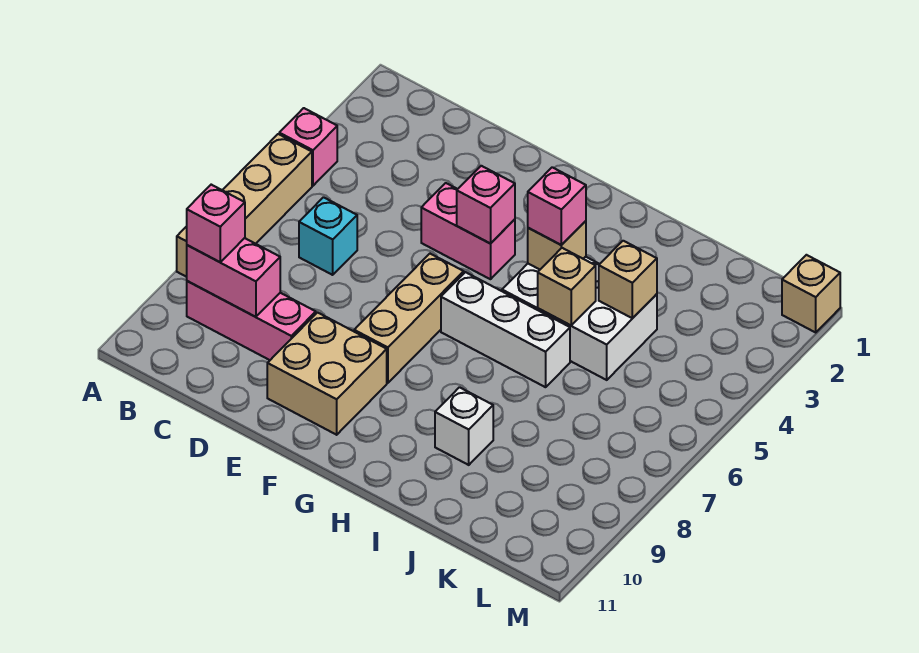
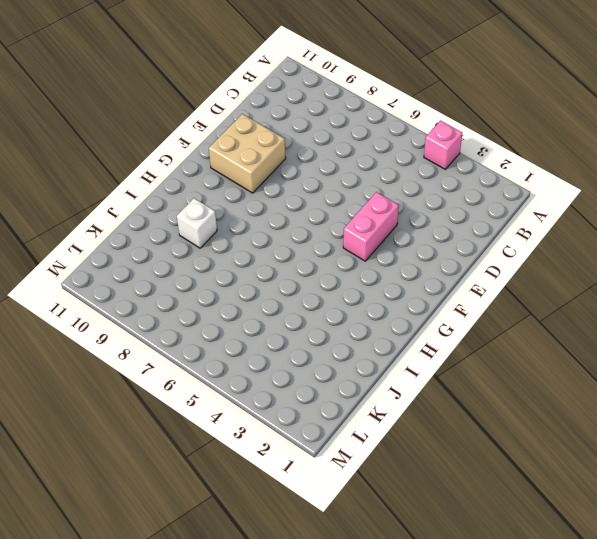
none -> tan brick A5:A8 level 1
none -> pink brick B9:D9 level 1
none -> cyan brick C6 level 1

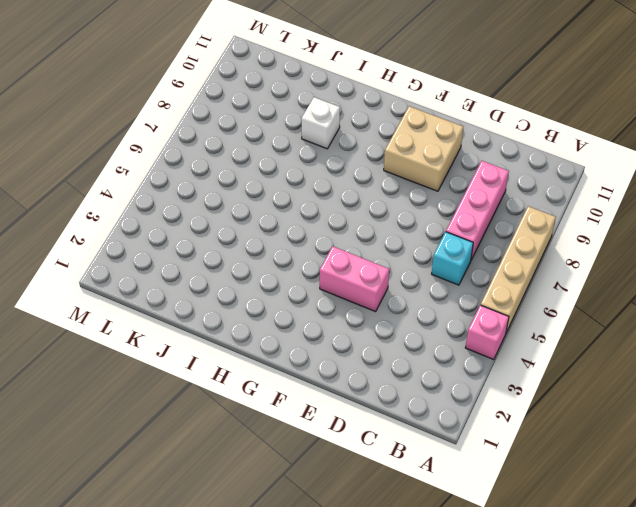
pink brick C7:C9 level 1 -> pink brick B9:D9 level 1
none -> tan brick F6:F8 level 1
none -> white brick G6:I6 level 1
none -> white brick H4:J5 level 1

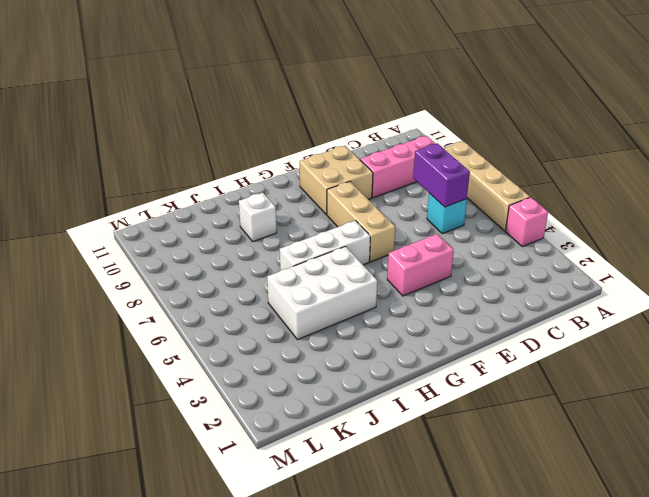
purple brick C6:C7 level 2 -> none
none -> tan brick M1 level 1
none -> pink brick B9:C9 level 2
none -> pink brick F4 level 2

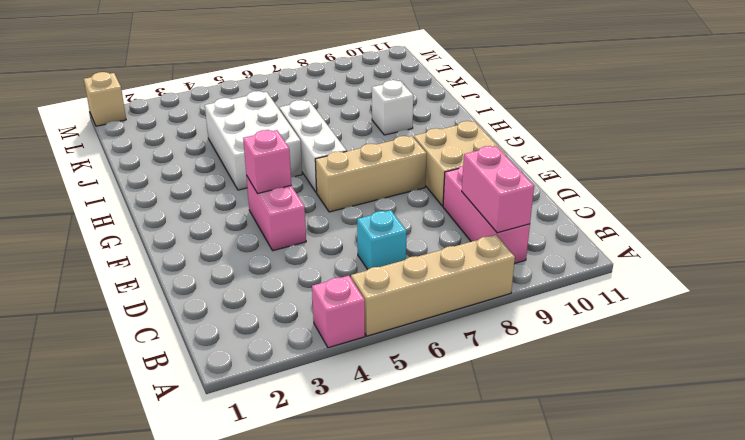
none -> tan brick H4 level 2
none -> tan brick I5 level 2
none -> tan brick J4 level 2

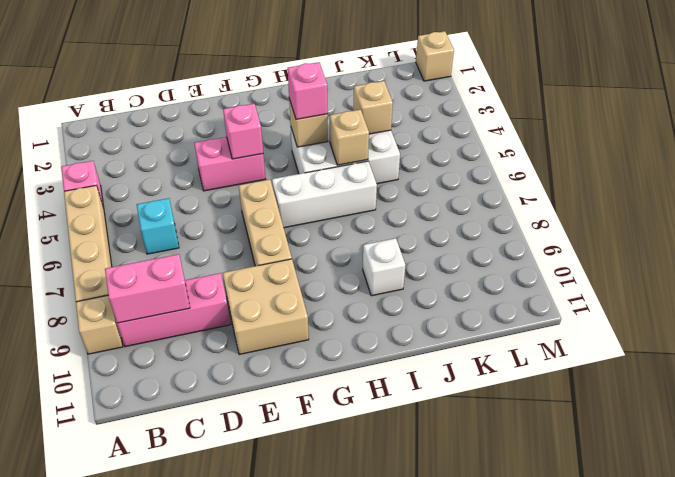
tan brick A9 level 1 -> none
none -> pink brick B9 level 3

